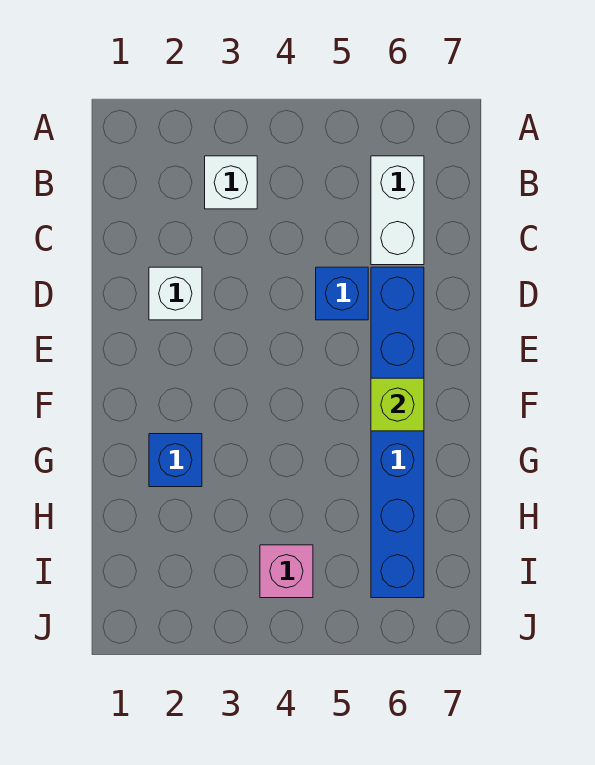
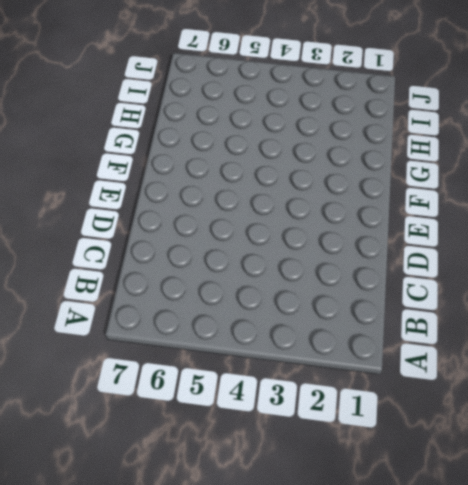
none -> white brick B3 level 1
none -> white brick B6:C6 level 1

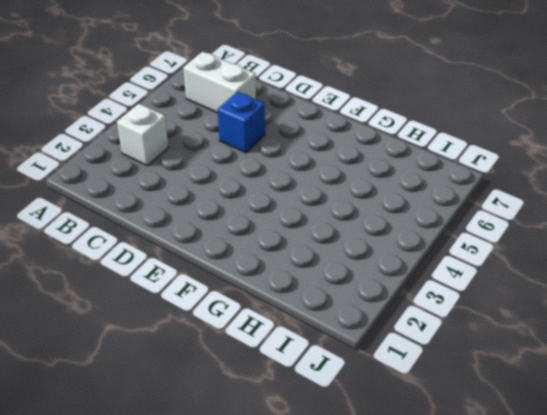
none -> white brick D2 level 1
none -> blue brick D6:I6 level 1

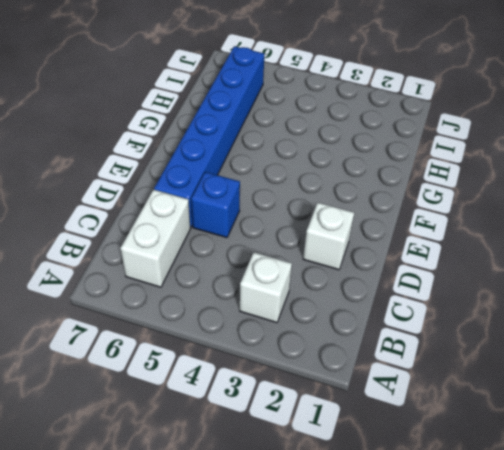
none -> blue brick G2 level 1
none -> pink brick I4 level 1

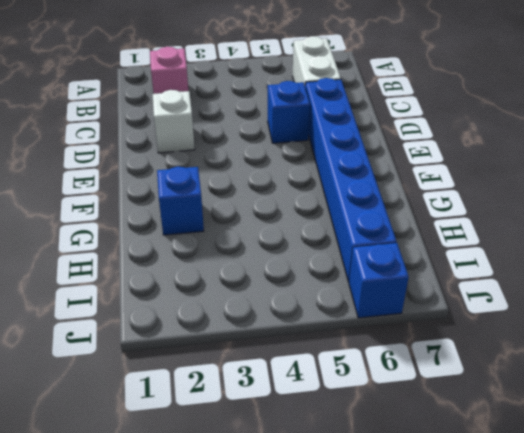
pink brick B2 level 1 -> pink brick I4 level 1
blue brick J6 level 1 -> none
none -> white brick B3 level 1
none -> lime brick F6 level 2

